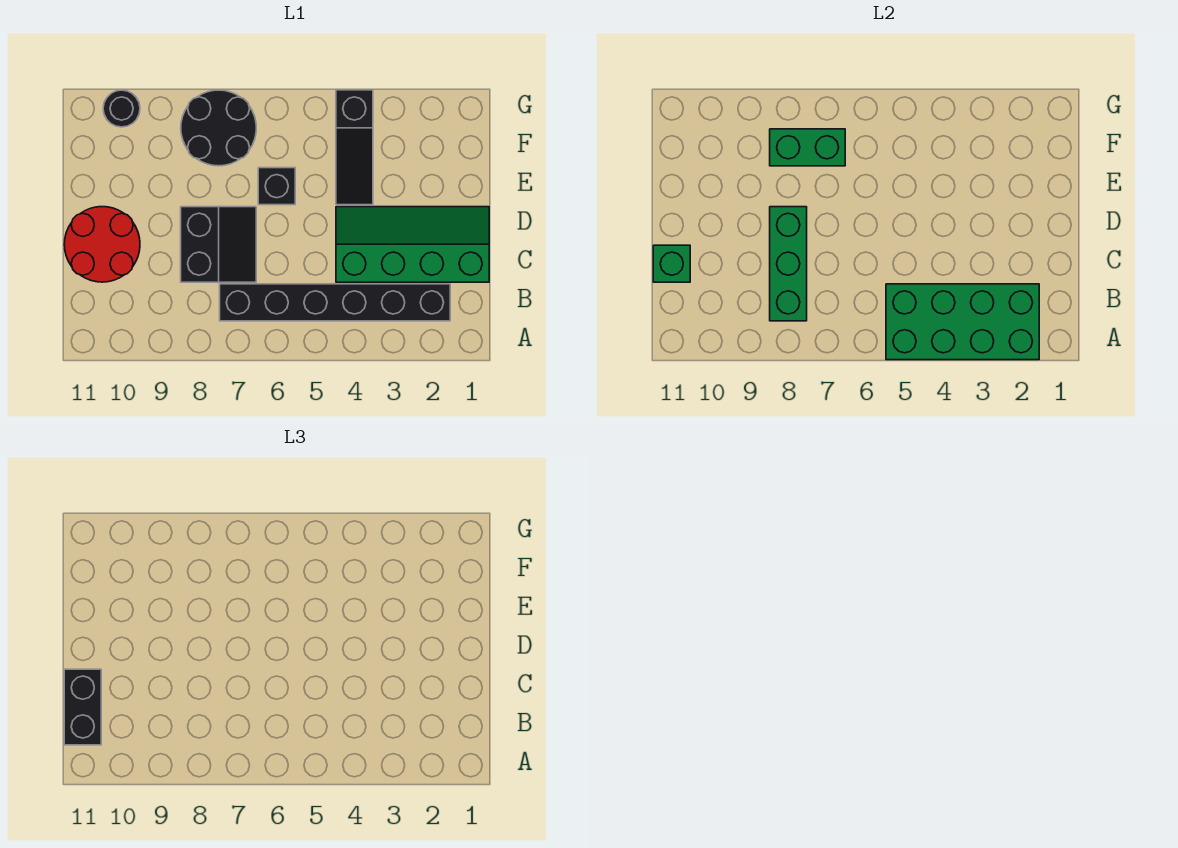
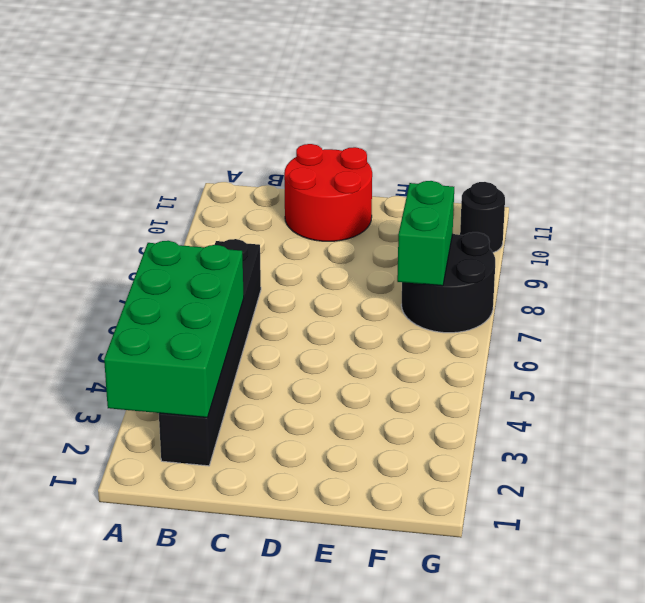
none -> green slope C1:D4 level 1 top C
none -> black slope C7:D8 level 1 top 8
none -> black slope E4:G4 level 1 top G

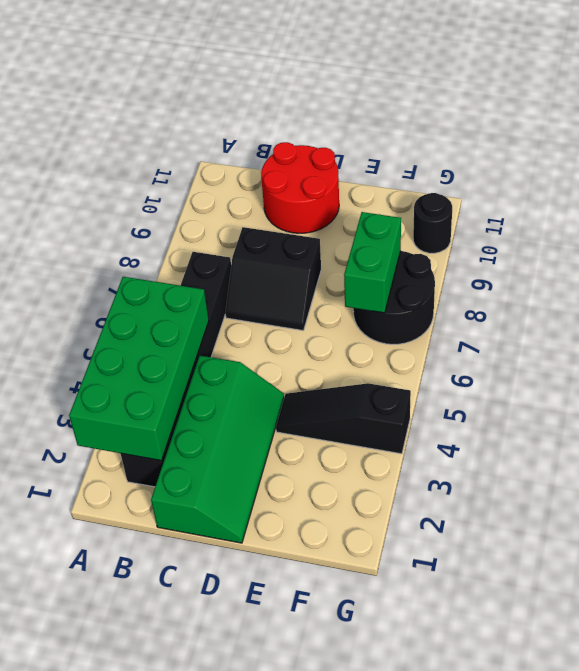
none -> black brick E6 level 1
none -> green brick B8:D8 level 2
none -> green brick C11 level 2

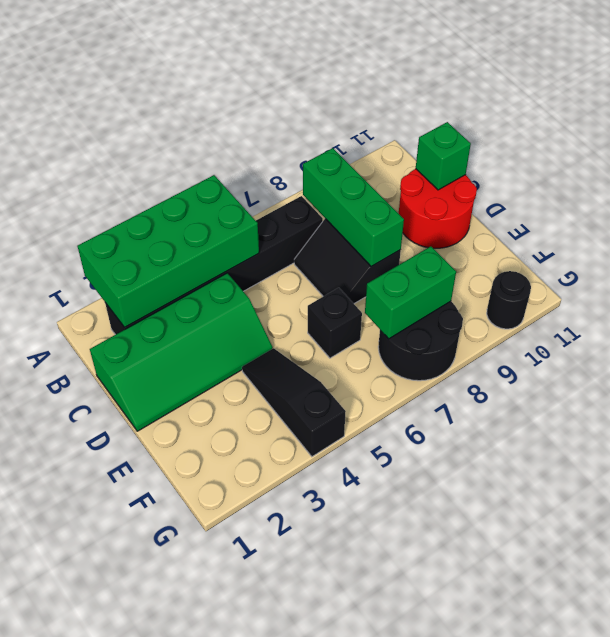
none -> black brick B11:C11 level 3

